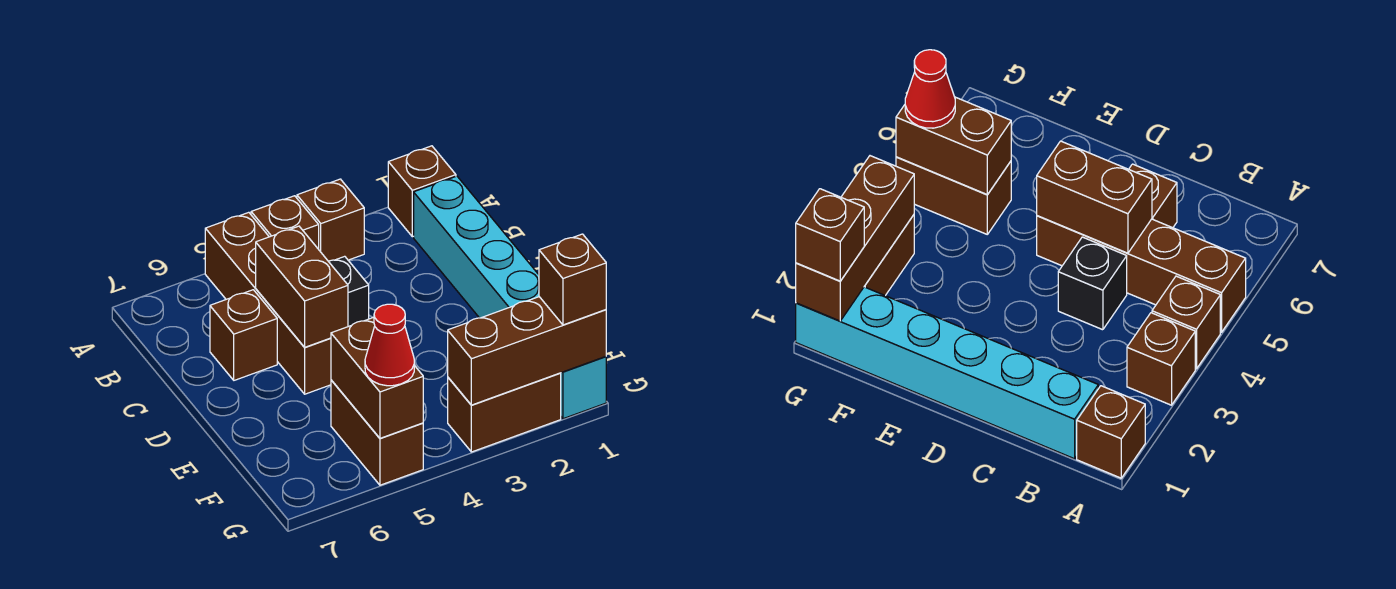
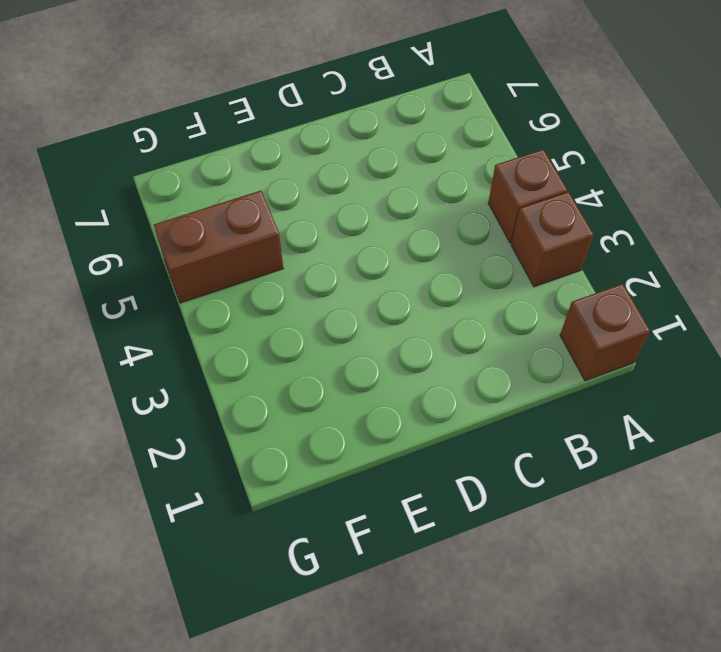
none -> brown brick A5:D5 level 1
none -> cyan brick B1:G1 level 1
none -> black brick C4 level 1

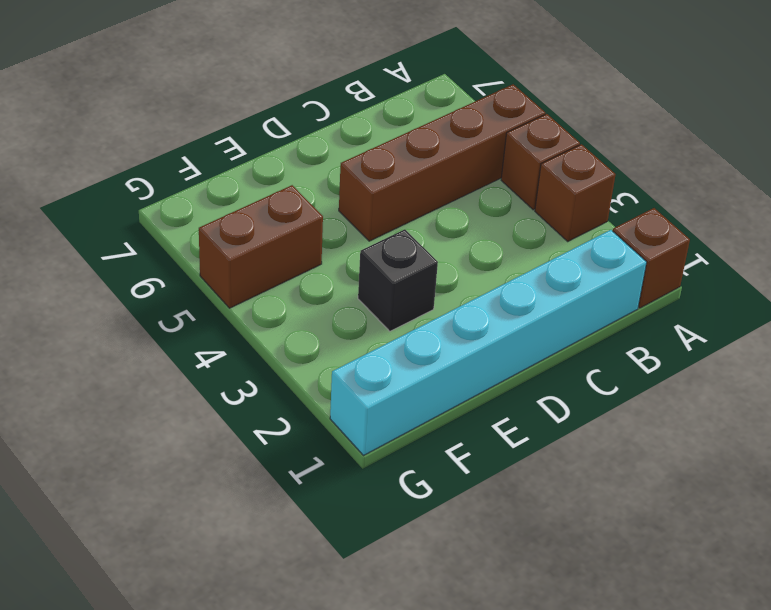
black brick E3 level 1 -> black brick C4 level 1
none -> brown brick C6 level 1
none -> brown brick G2:G3 level 1
none -> brown brick C5:D5 level 2

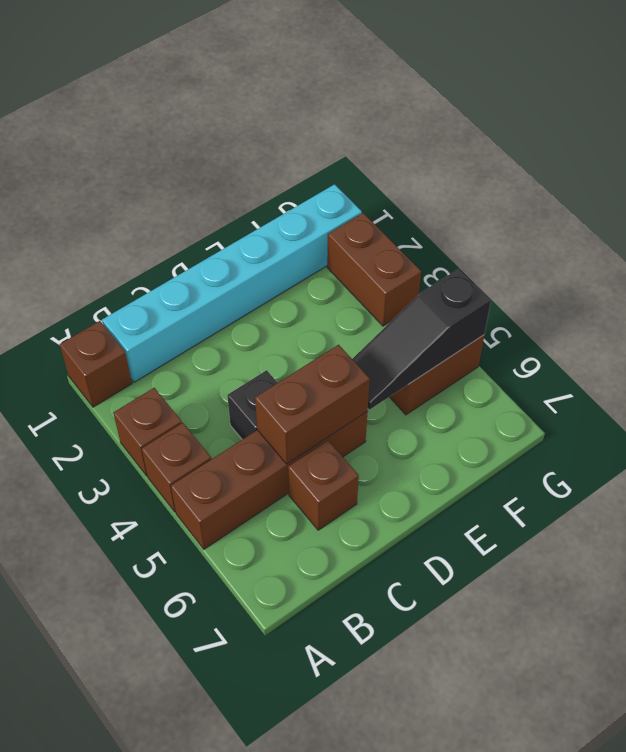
black slope E5:G5 level 2 top G -> brown brick F5:G5 level 2
none -> brown brick G1:G3 level 2
none -> brown brick G1 level 3
none -> red cone G5 level 3

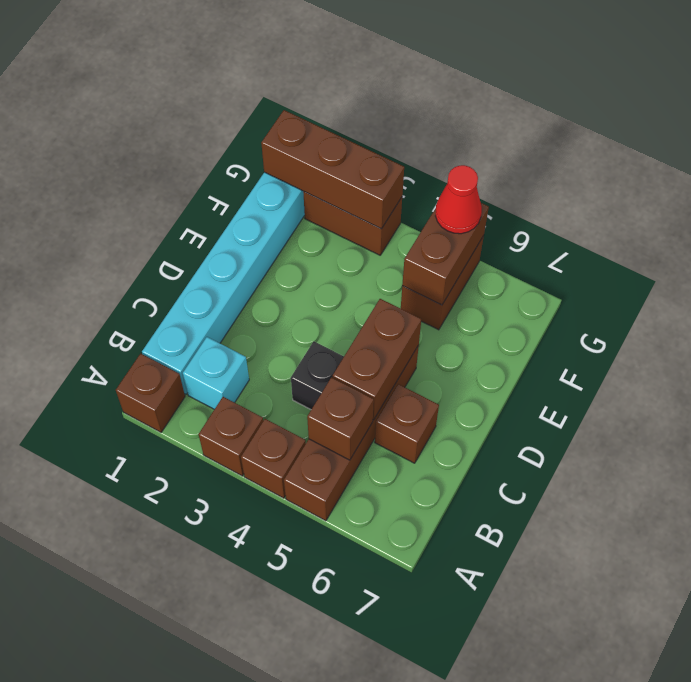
cyan brick B2 level 1 -> none
brown brick B5 level 2 -> brown brick G1 level 3

